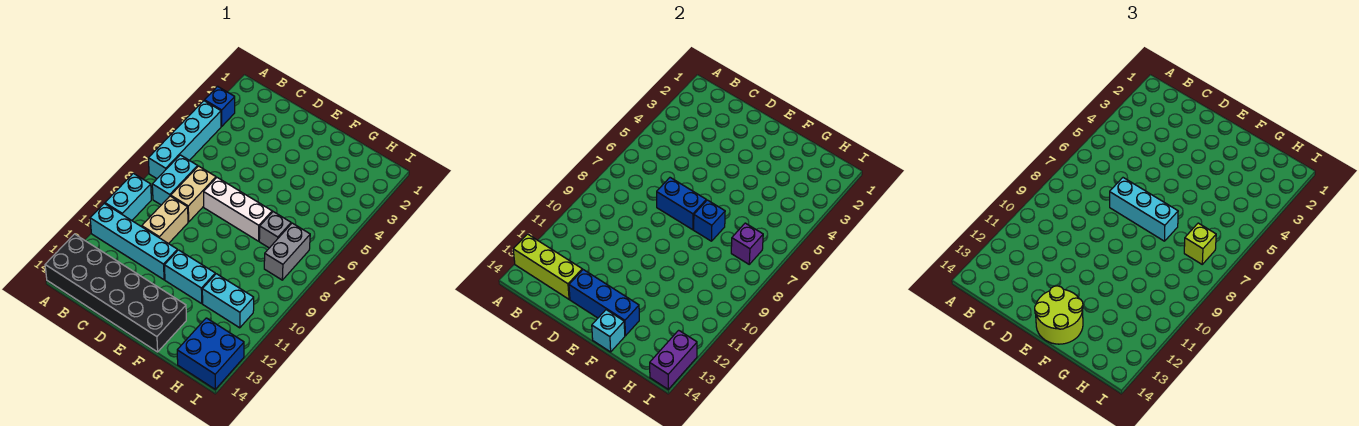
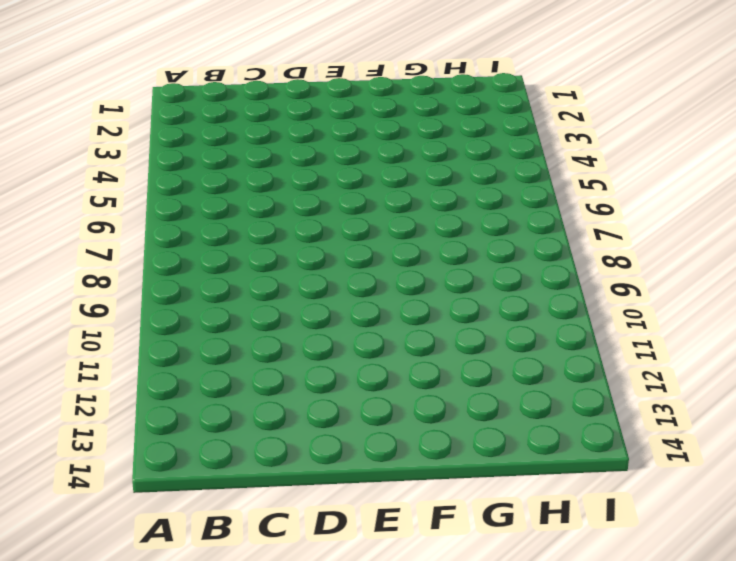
none -> blue brick A3 level 1
none -> cyan brick A4:A7 level 1
none -> cyan brick A9:A10 level 1

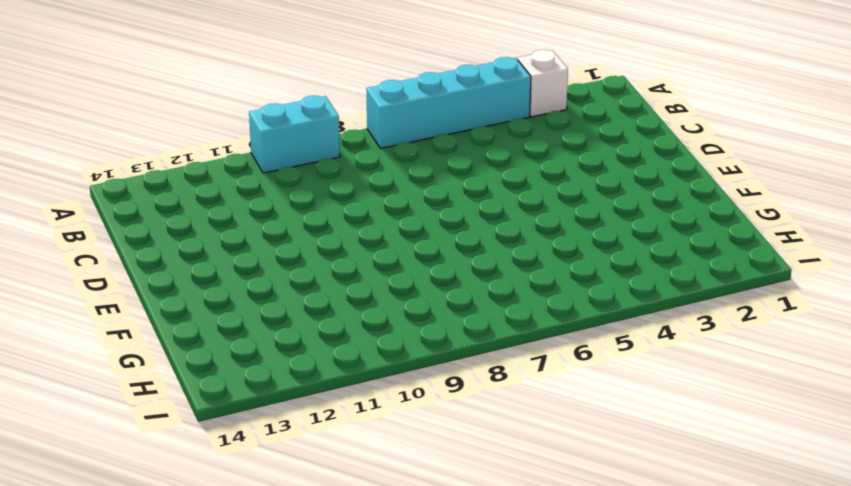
white brick A3 level 1 -> blue brick A3 level 1
none -> cyan brick A11:D11 level 1
none -> black brick A13:F14 level 1
none -> cyan brick B7:B8 level 1

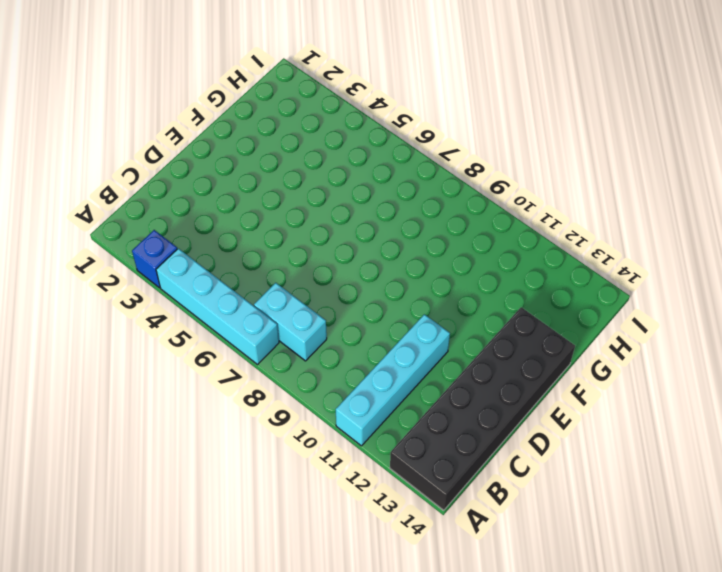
none -> cyan brick A9:A10 level 1
none -> tan brick C7:C8 level 1
none -> tan brick C9:C10 level 1

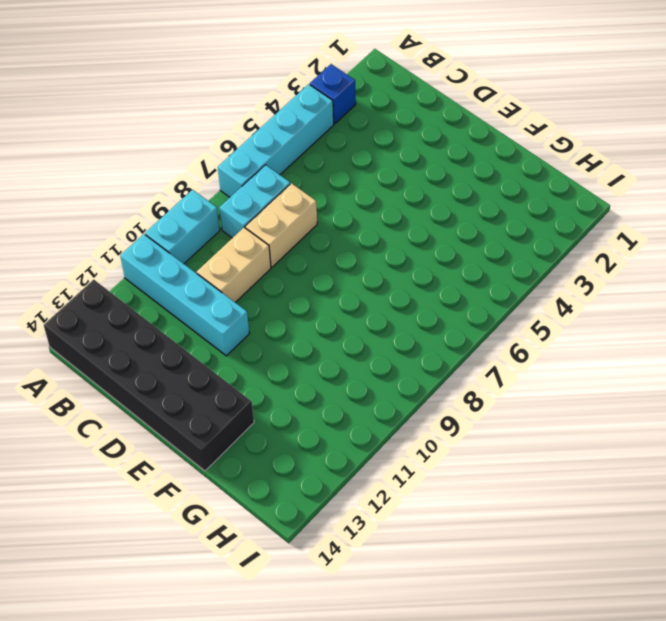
none -> white brick D7:F7 level 1
none -> cyan brick E11:F11 level 1
none -> grey brick G7 level 1

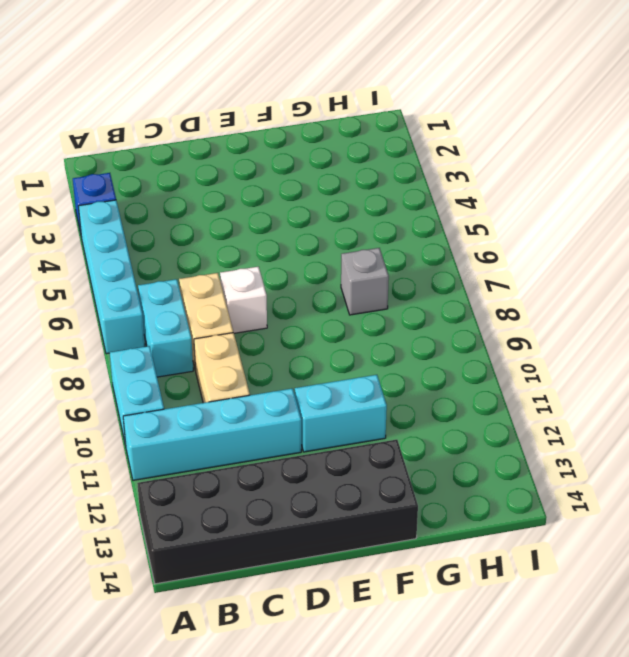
white brick D7 level 1 -> white brick D7:F7 level 1
none -> cyan brick G11:H11 level 1
none -> grey brick H7:H8 level 1
none -> blue brick H13:I14 level 1

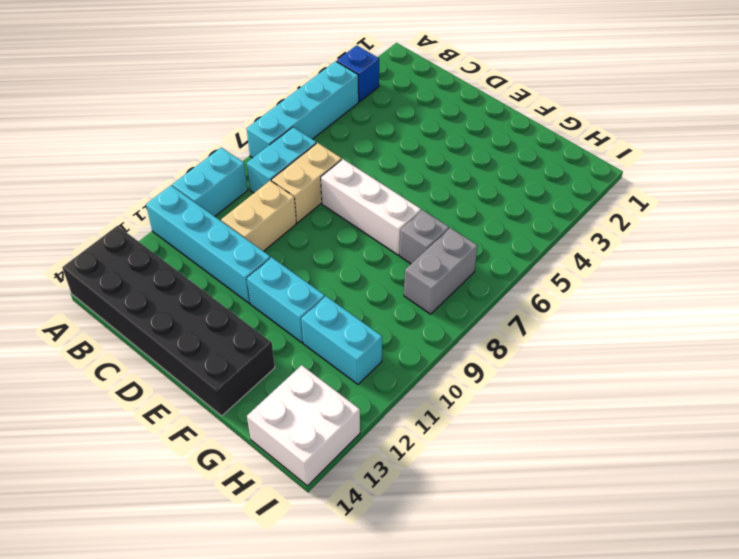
white brick H13:I14 level 1 -> blue brick H13:I14 level 1
none -> lime brick A13:C13 level 2
none -> blue brick D7:E7 level 2
none -> blue brick D13:F13 level 2

